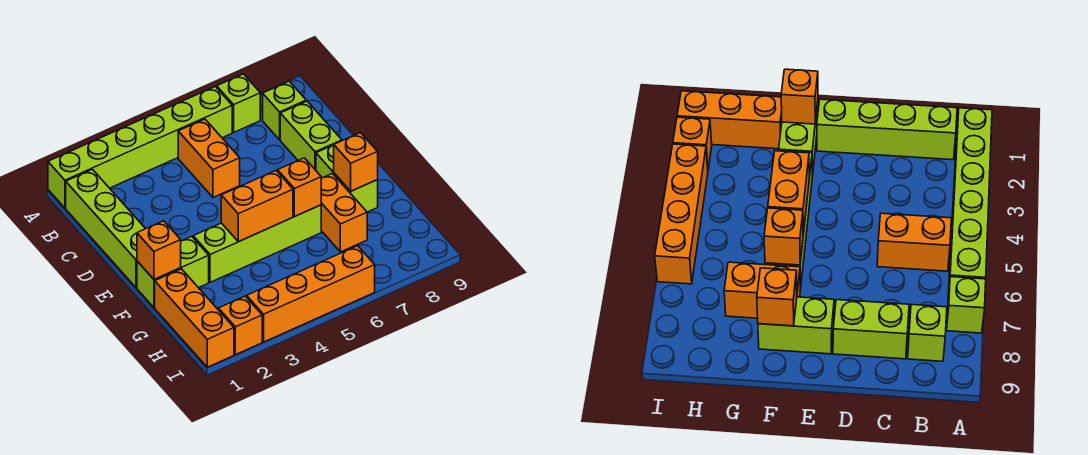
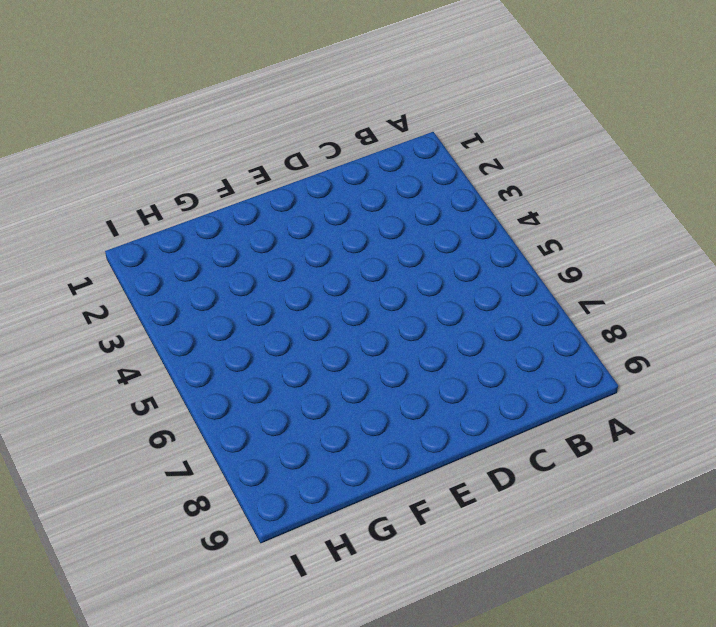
none -> lime brick A1:A6 level 1
none -> lime brick A7 level 1
none -> lime brick B1:E1 level 1

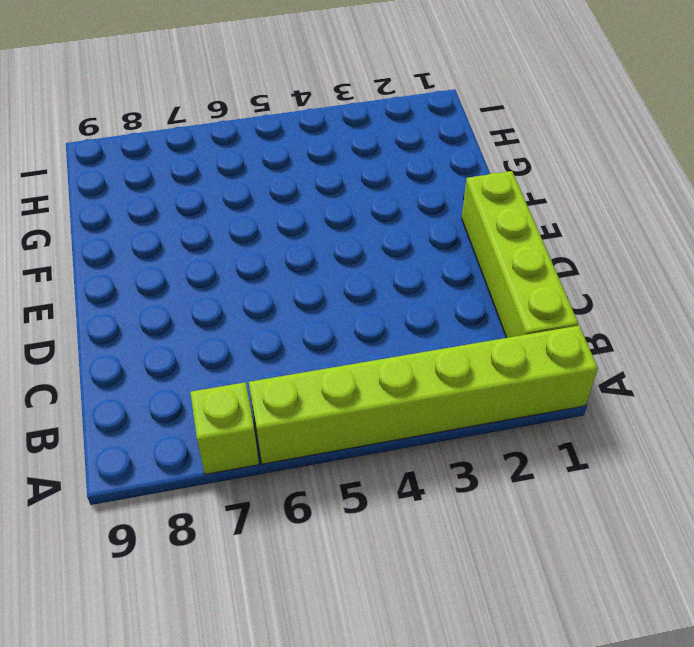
none -> orange brick B5:C5 level 1
none -> lime brick B8 level 1
none -> lime brick C8:D8 level 1

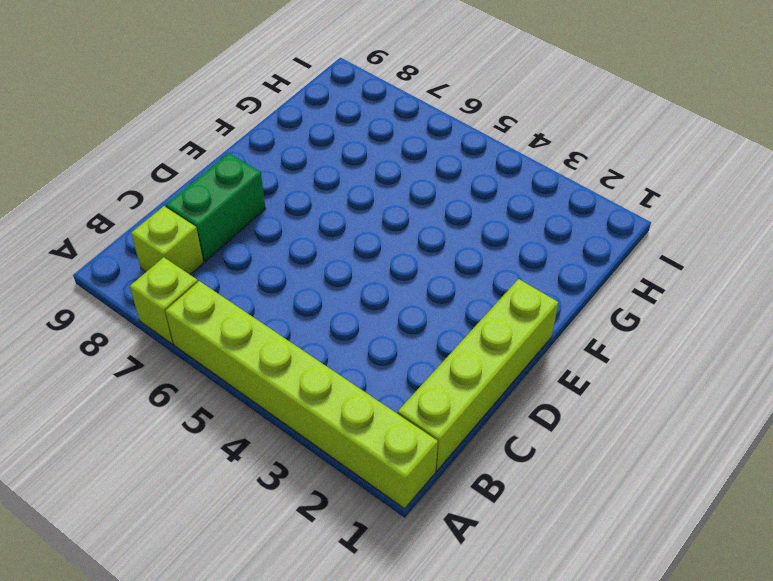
green brick C8:D8 level 1 -> lime brick C8:D8 level 1
none -> orange brick B5:C5 level 1
none -> lime brick E8:F8 level 1
none -> lime brick F1:F2 level 1

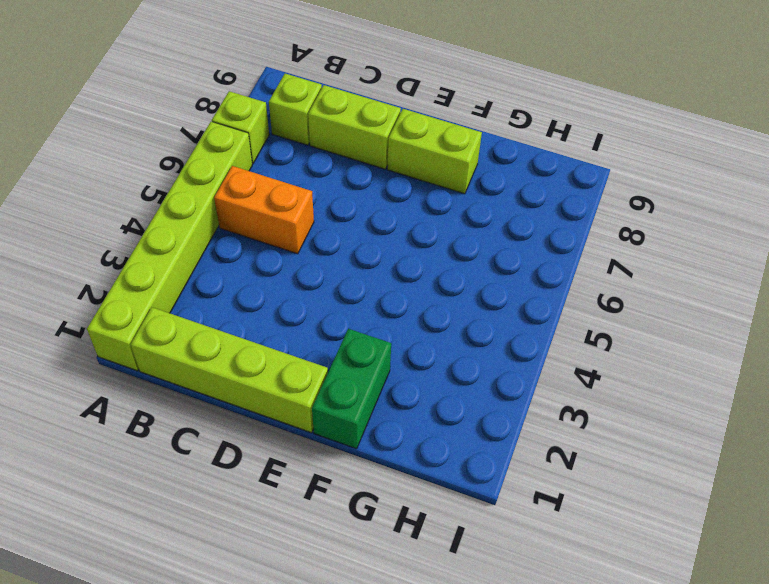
green brick F1:F2 level 1 -> lime brick F1:F2 level 1
none -> lime brick F3:F6 level 1
none -> orange brick F7:G7 level 1
none -> orange brick G1:I1 level 1

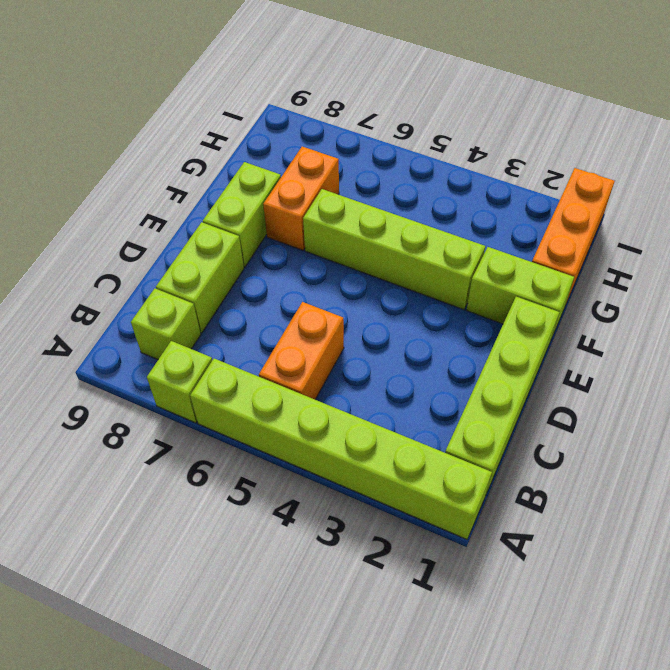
none -> orange brick I2 level 1
none -> orange brick I3:I6 level 1
none -> orange brick F1 level 2

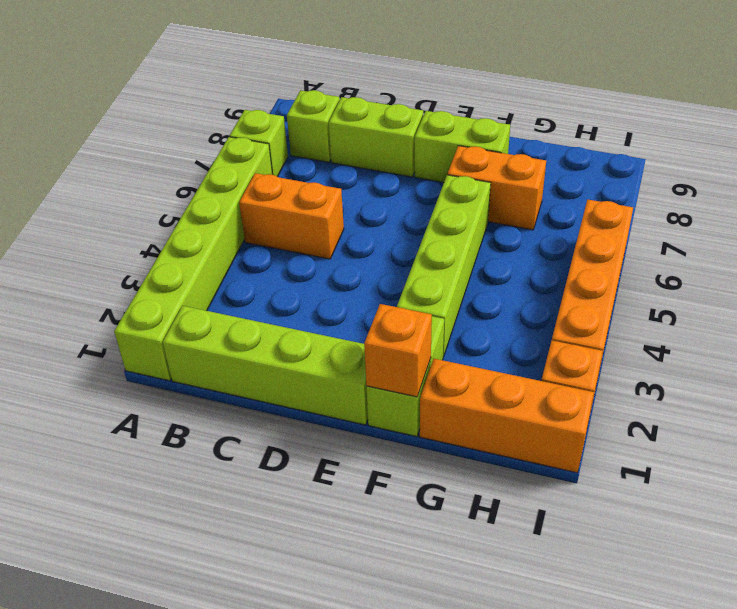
none -> orange brick F4:F5 level 2
none -> orange brick F6 level 2
none -> orange brick F8 level 2

